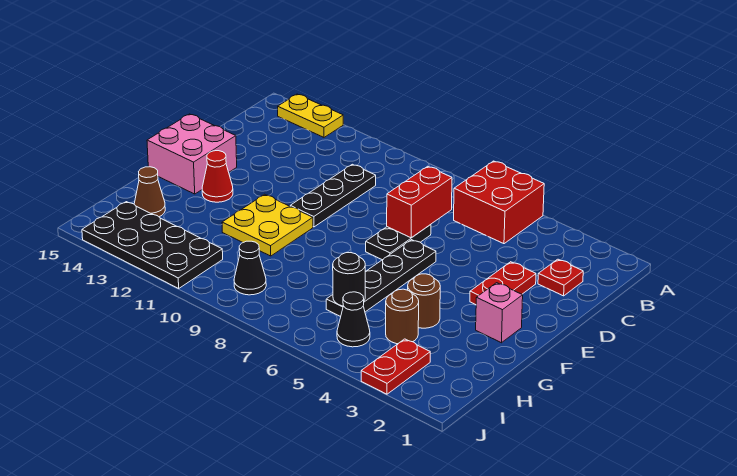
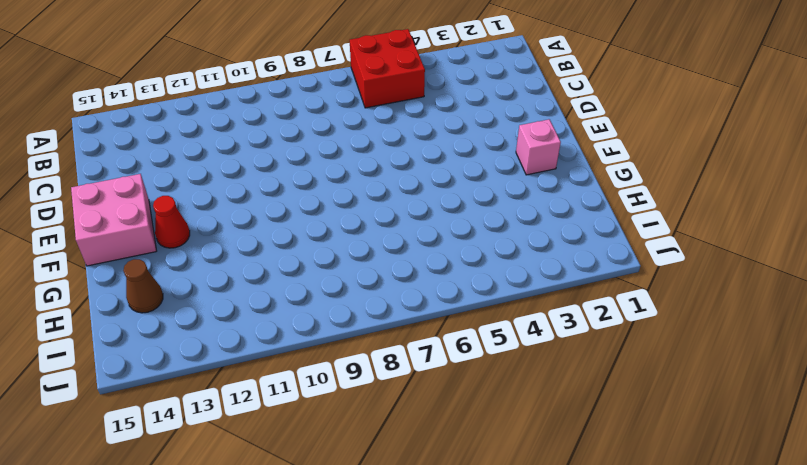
none -> yellow plate A13:A14 level 1
none -> red plate C2 level 1
none -> black plate C10:E10 level 1

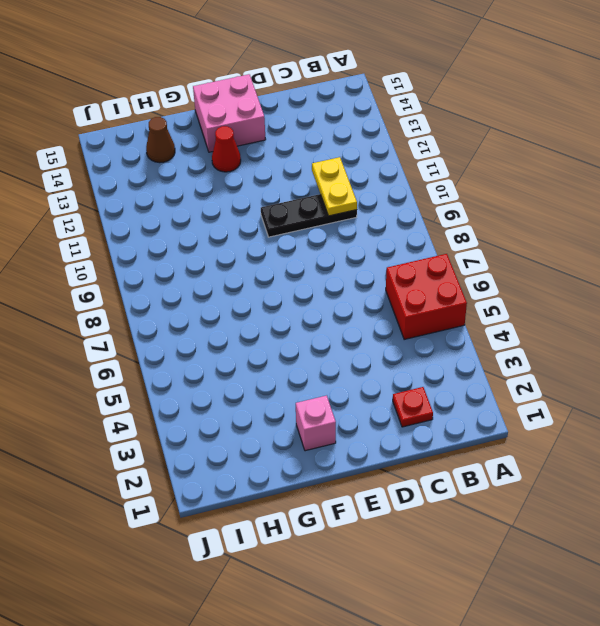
yellow plate C10:C11 level 2 -> yellow plate A13:A14 level 1
none -> red plate D3:E3 level 1
none -> black plate D7:E7 level 1
none -> black plate E6:H6 level 1

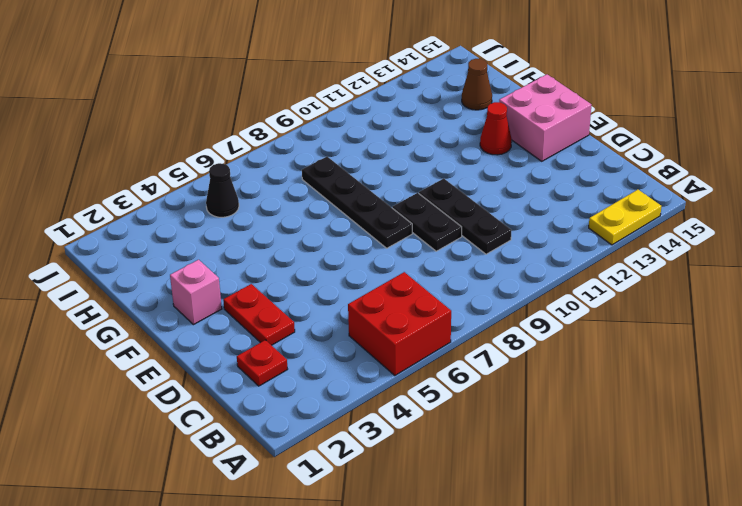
black plate D9:E9 level 1 -> black plate D7:E7 level 1
black plate E8:H8 level 1 -> black plate E6:H6 level 1
none -> yellow plate F10:G11 level 1
none -> brown round brick G4 level 1
none -> brown round brick H4 level 1

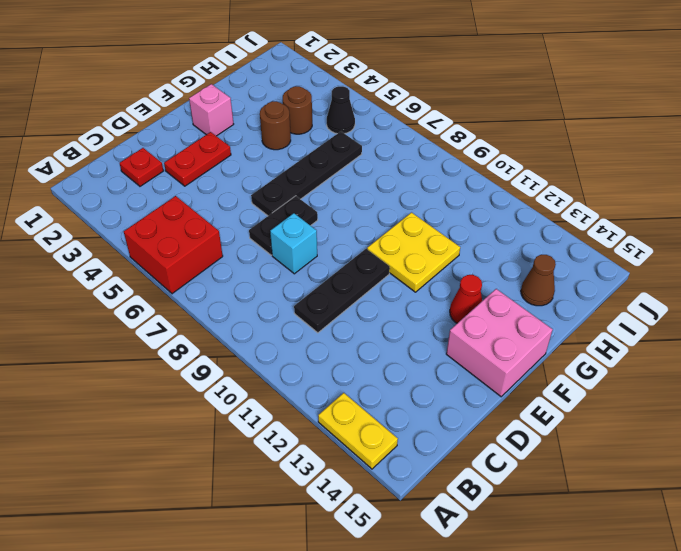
cyan brick D8 level 1 -> none
none -> red plate I3:J3 level 1
none -> black cone I9 level 1
none -> black plate I11:J14 level 1

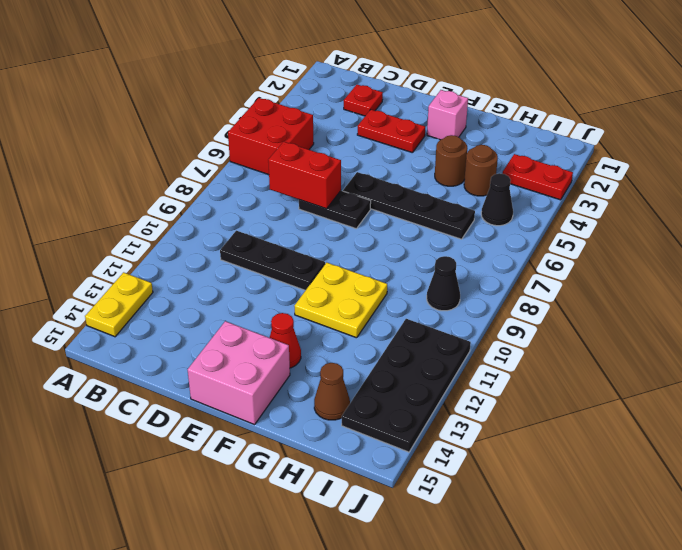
none -> black round brick H6 level 2

